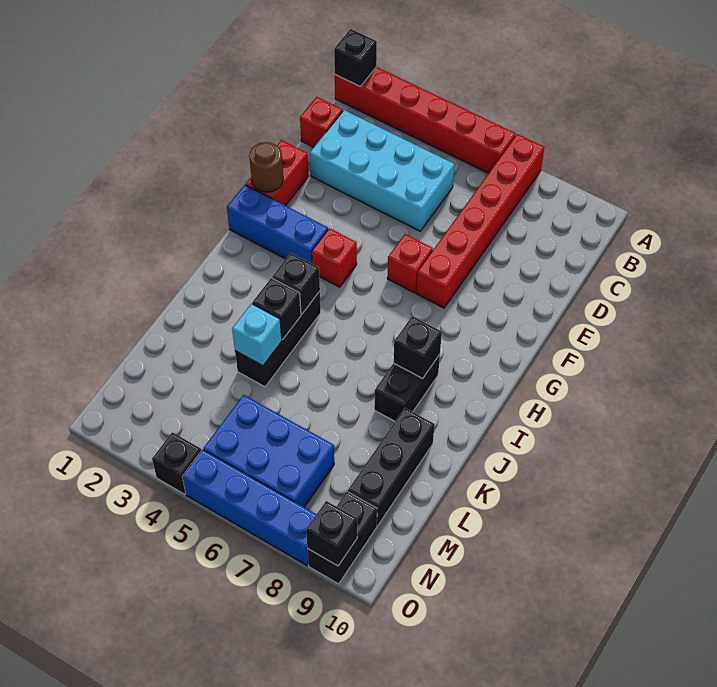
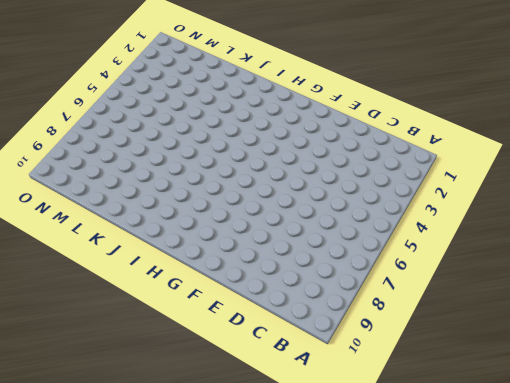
none -> red brick A1:A6 level 1
none -> red brick A7:F7 level 1
none -> red brick C1 level 1

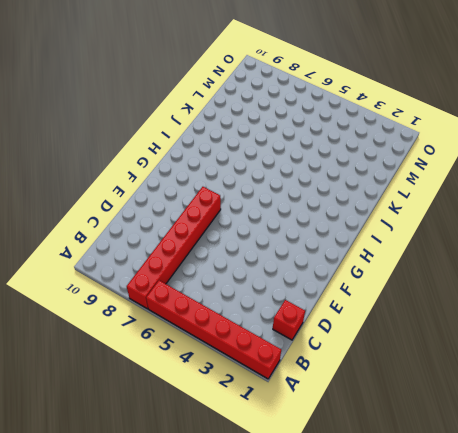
none -> cyan brick C2:D5 level 1
none -> red brick E1:F1 level 1
none -> red brick F6 level 1

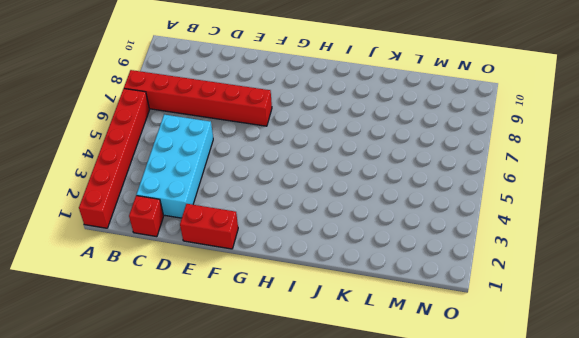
none -> red brick F6 level 1
none -> blue brick G1:G3 level 1
none -> red brick G4 level 1

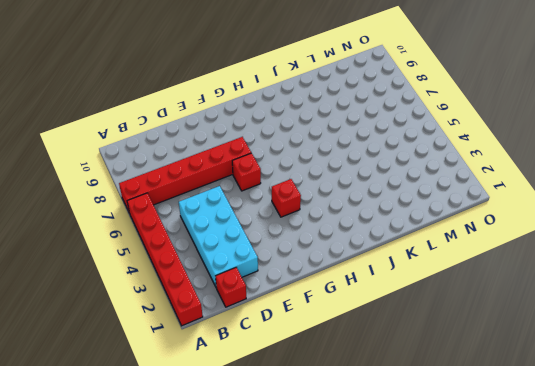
none -> red brick E1:F1 level 1
none -> blue brick G1:G3 level 1
none -> black brick I4:K4 level 1

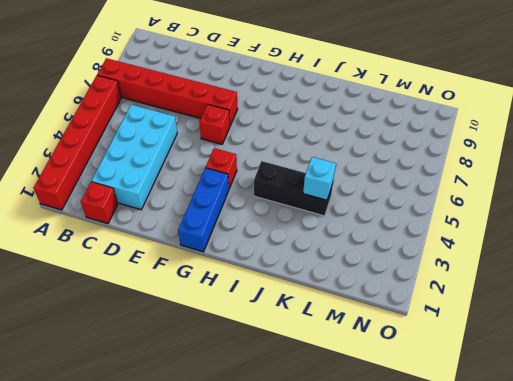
none -> red brick E1:F1 level 1
none -> black brick I8:J8 level 1
none -> black brick K9:M9 level 1

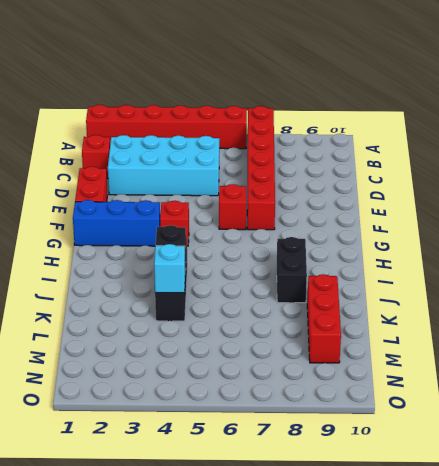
red brick K9:M9 level 1 -> black brick K9:M9 level 1
none -> blue brick M5:N7 level 1
none -> black brick N9:O9 level 1
none -> black brick O4 level 1

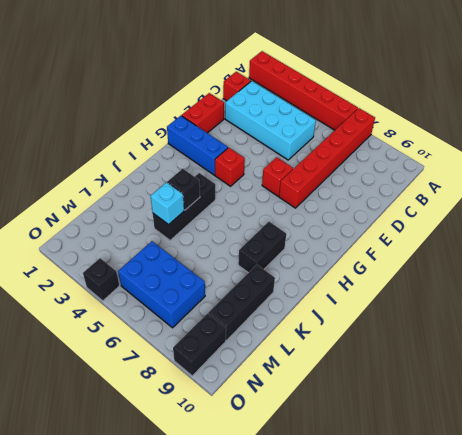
none -> blue brick O5:O8 level 1
none -> black brick A1 level 2
none -> brown round brick F1 level 2

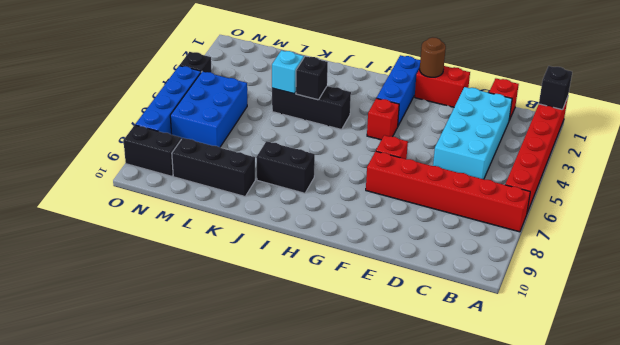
none -> black brick I4 level 2
none -> black brick I8 level 2
none -> black brick O9 level 2

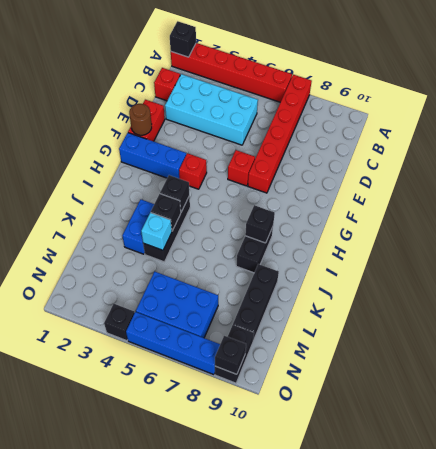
blue brick J3:K3 level 1 -> none

